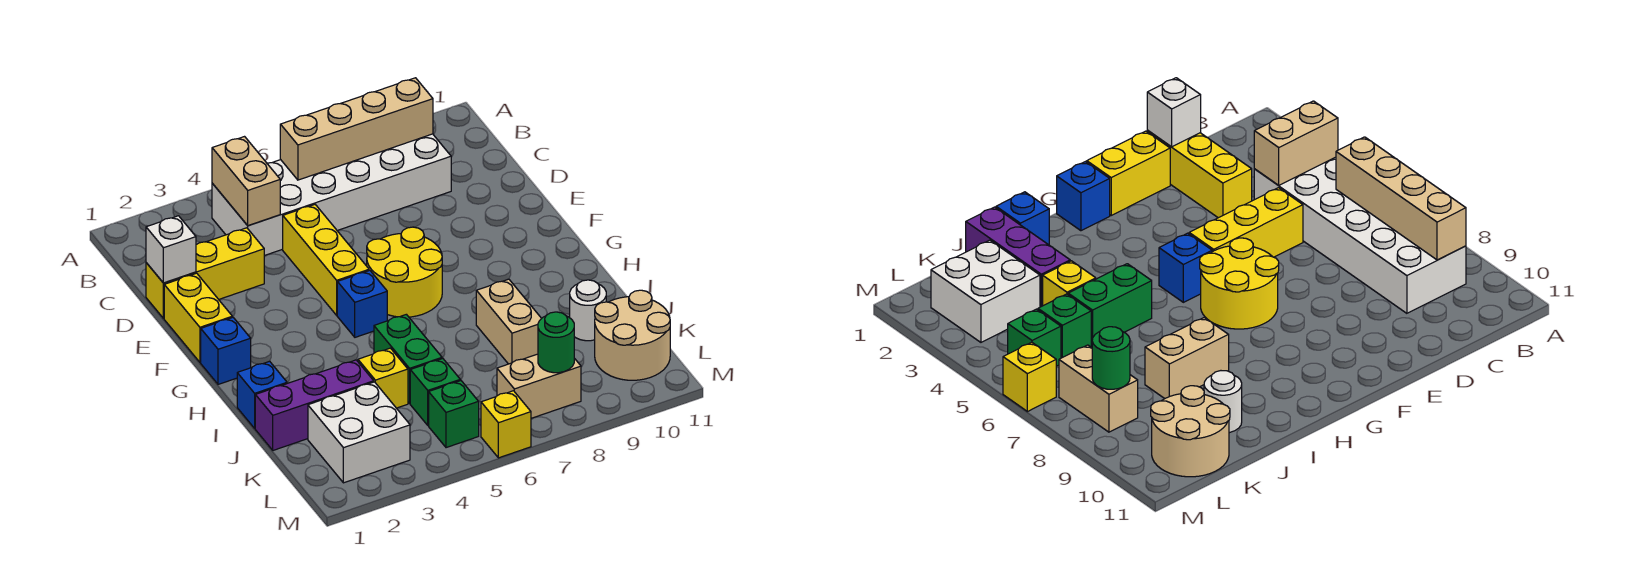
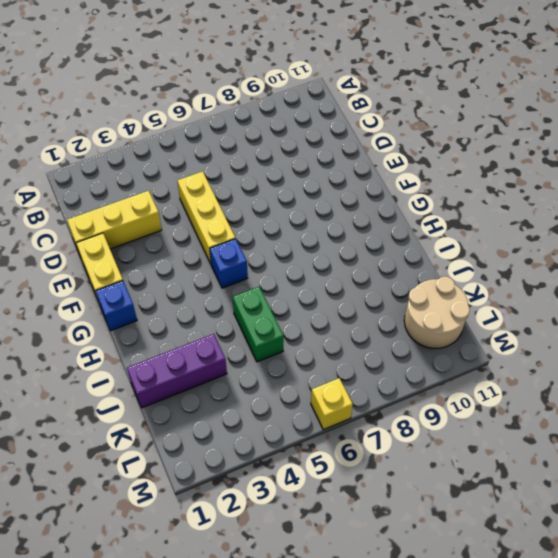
none -> white brick B4:C9 level 1
none -> yellow round brick F6:G7 level 1
none -> blue brick I1 level 1

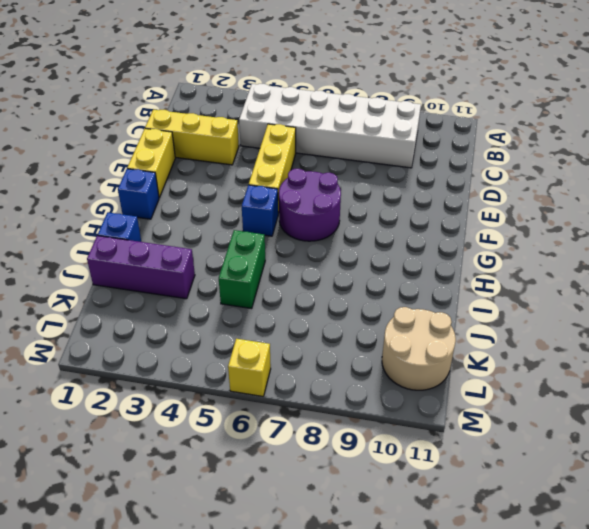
purple round brick F6:G7 level 1 -> yellow round brick F6:G7 level 1
none -> tan brick I8:J8 level 1
none -> yellow brick J4 level 1
none -> white round brick J10 level 1

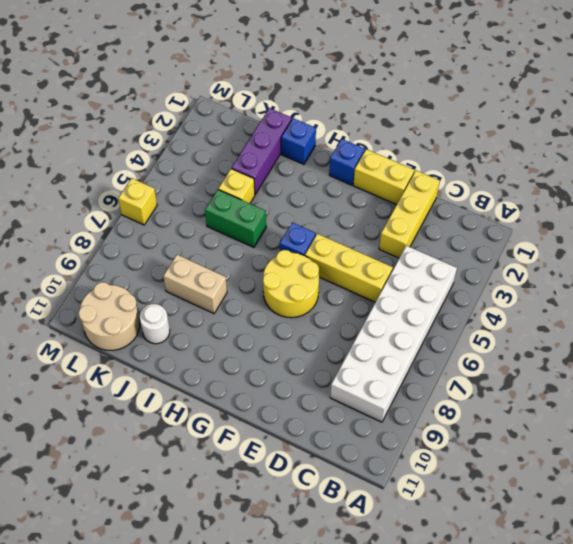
none -> white brick K2:L3 level 1
none -> green brick K5 level 1
none -> green brick L5 level 1

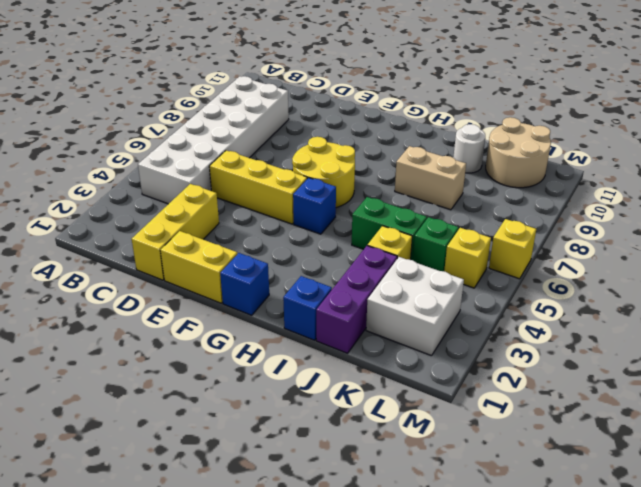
yellow brick L5 level 1 -> green brick L5 level 1
none -> tan brick L7:L8 level 1
none -> tan brick B4:C4 level 2
none -> tan brick B6:B9 level 2

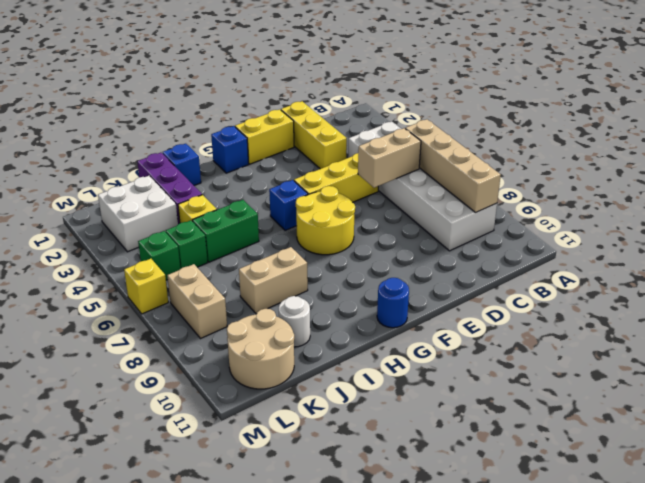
tan brick C6:D6 level 2 -> tan brick B4:C4 level 2
blue round brick G11 level 1 -> none
none -> white brick D1 level 2
none -> green round brick L8 level 2

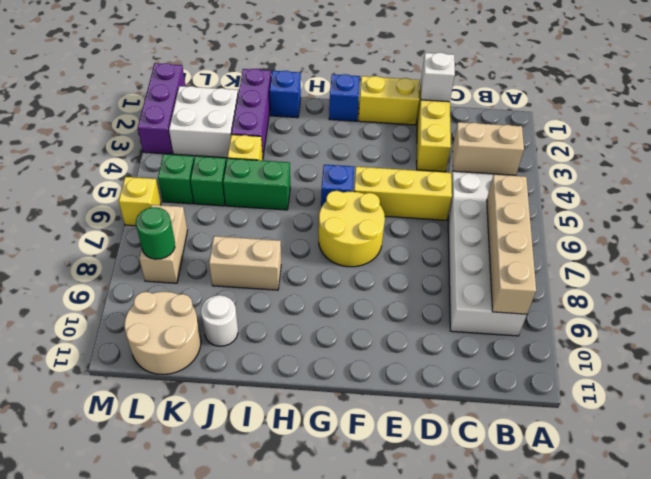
purple brick M1:M3 level 1 -> none

